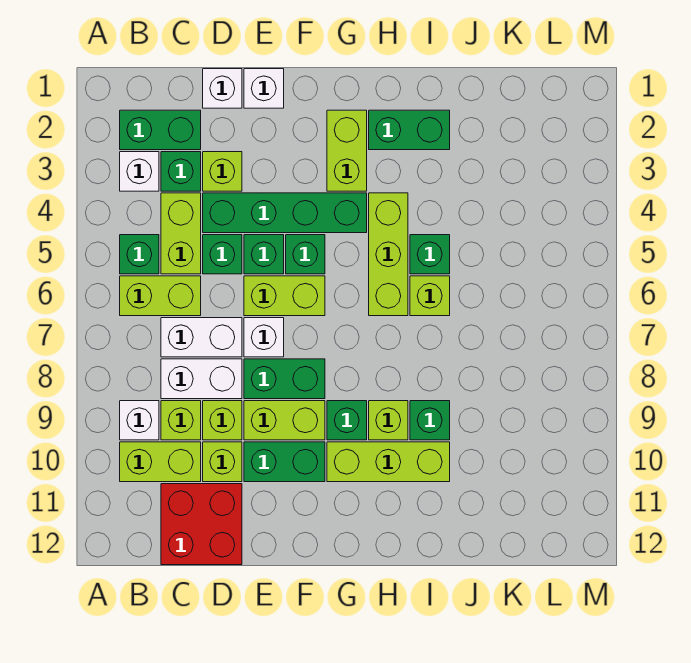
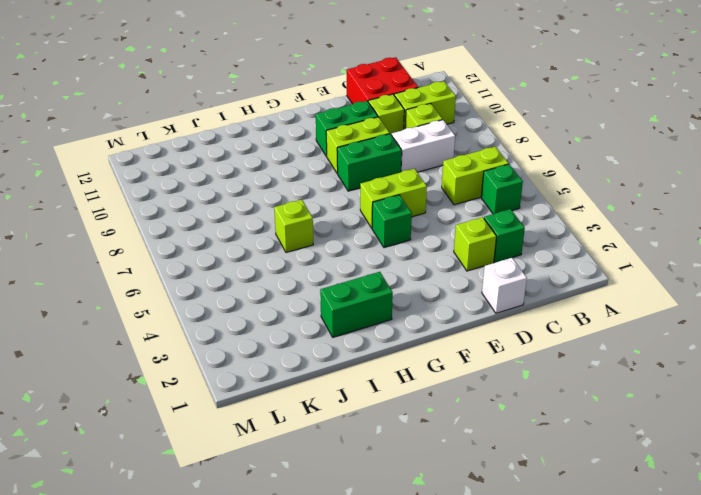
none -> green brick B2:C2 level 1
none -> white brick B3 level 1
none -> white brick B9 level 1
none -> lime brick C4:C5 level 1

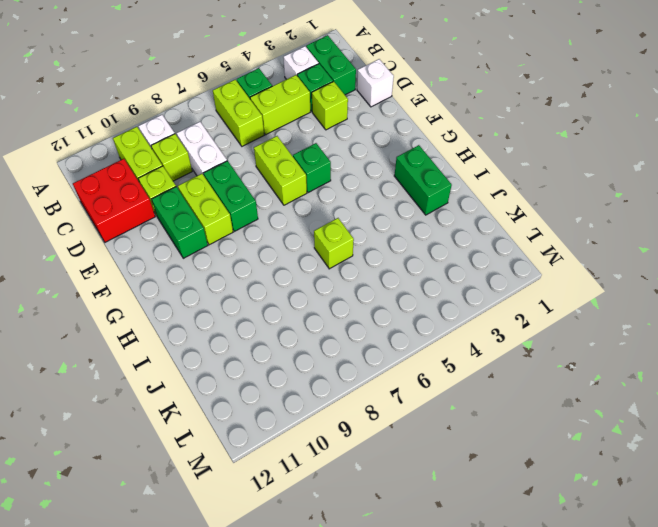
none -> white brick C7:D7 level 1
none -> green brick D4:G4 level 1
none -> green brick D5 level 1
none -> lime brick D9 level 1

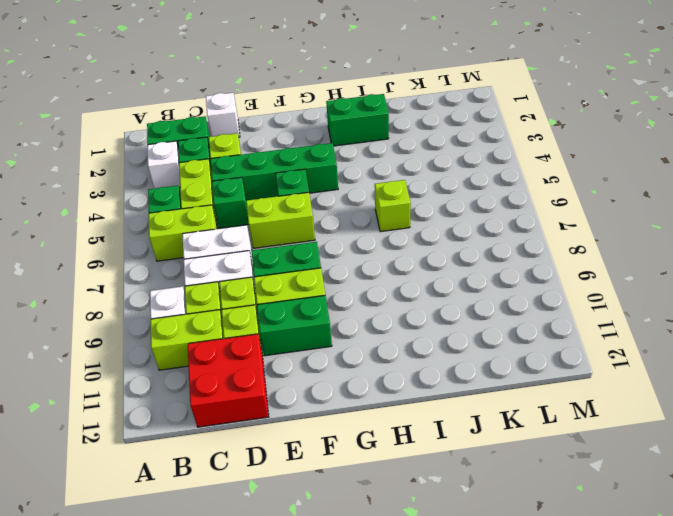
none -> white brick E1 level 1
none -> green brick E5 level 1
none -> white brick E7 level 1
none -> lime brick G2:G3 level 1

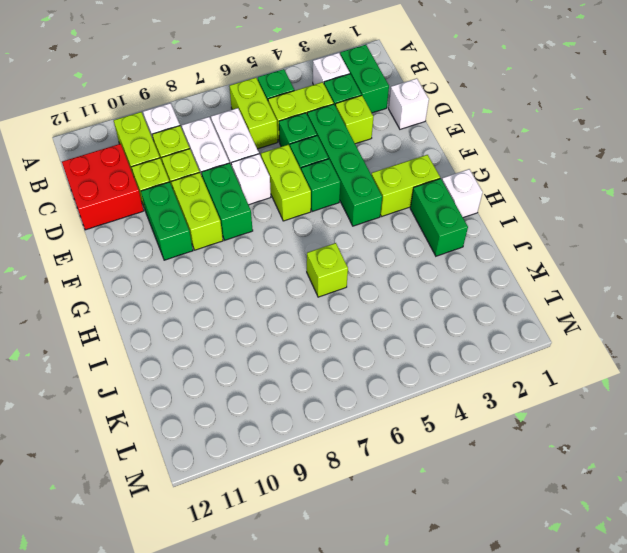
white brick H1 level 1 -> white brick E1 level 1
none -> green brick G9 level 1
none -> lime brick G10:I10 level 1
none -> lime brick H4:H6 level 1
none -> lime brick H9 level 1

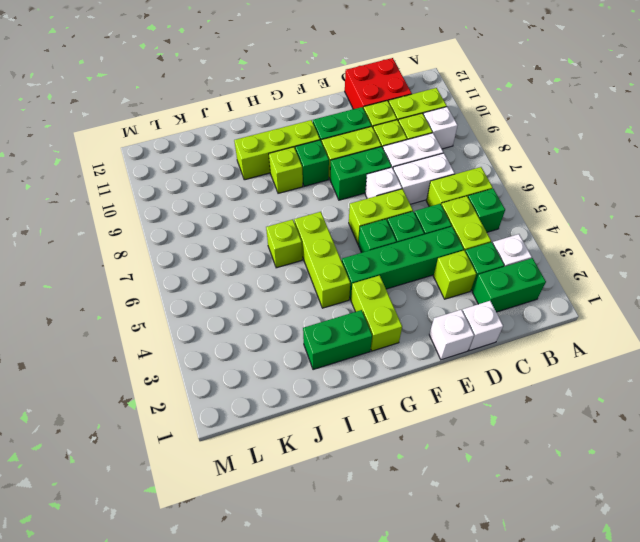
none -> green brick I5 level 1
none -> green brick I9 level 1

